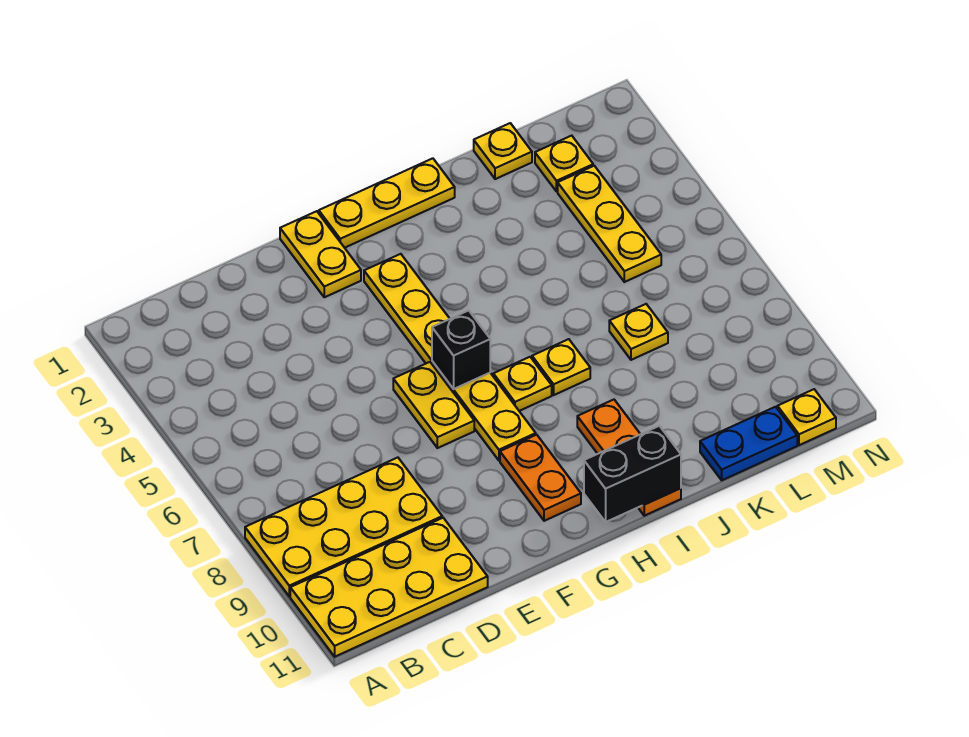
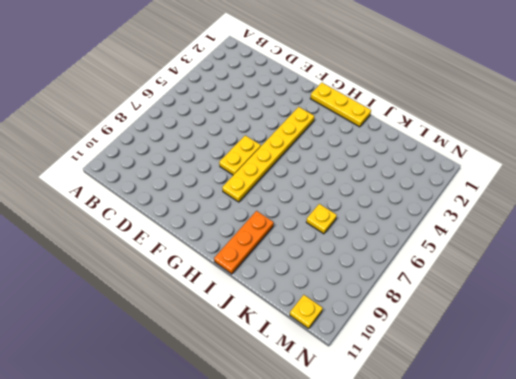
none -> yellow plate A8:D9 level 1
none -> yellow plate A10:D11 level 1
none -> yellow plate F1:F2 level 1

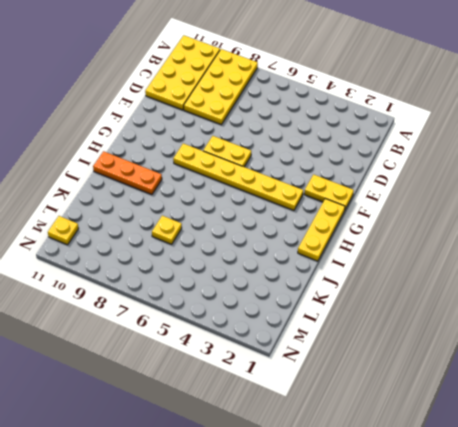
none -> orange plate G9:G10 level 1
none -> yellow plate H7 level 1
none -> yellow plate I7 level 1

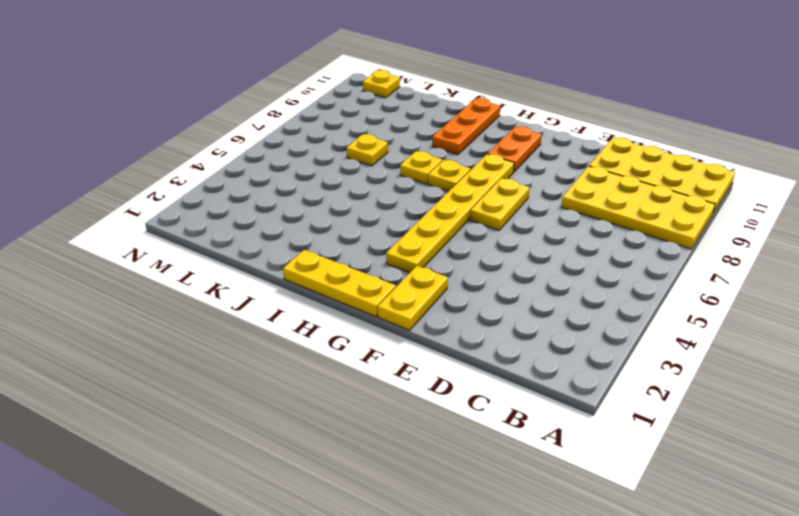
none -> yellow plate K1 level 1
none -> blue plate K11:L11 level 1
none -> yellow plate L2 level 1

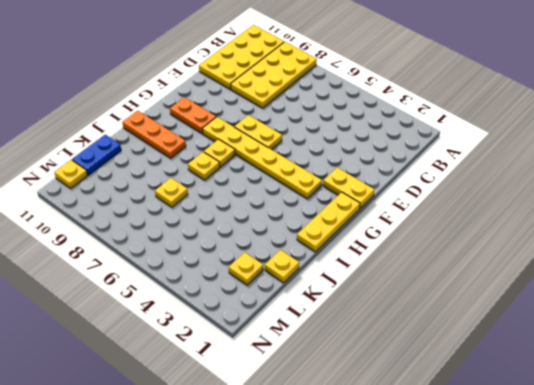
none -> yellow plate L3:L5 level 1
none -> black brick G6 level 2
none -> black brick H11:I11 level 2

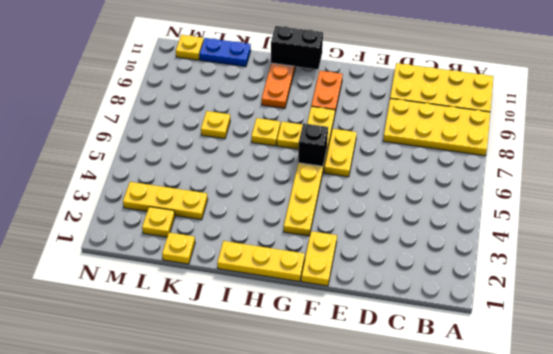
yellow plate K3:M3 level 1 -> yellow plate L3:L5 level 1

